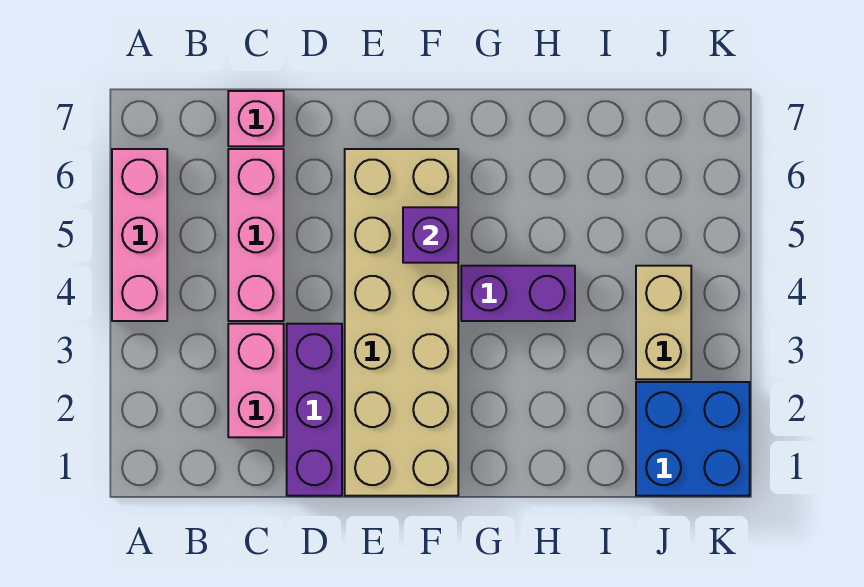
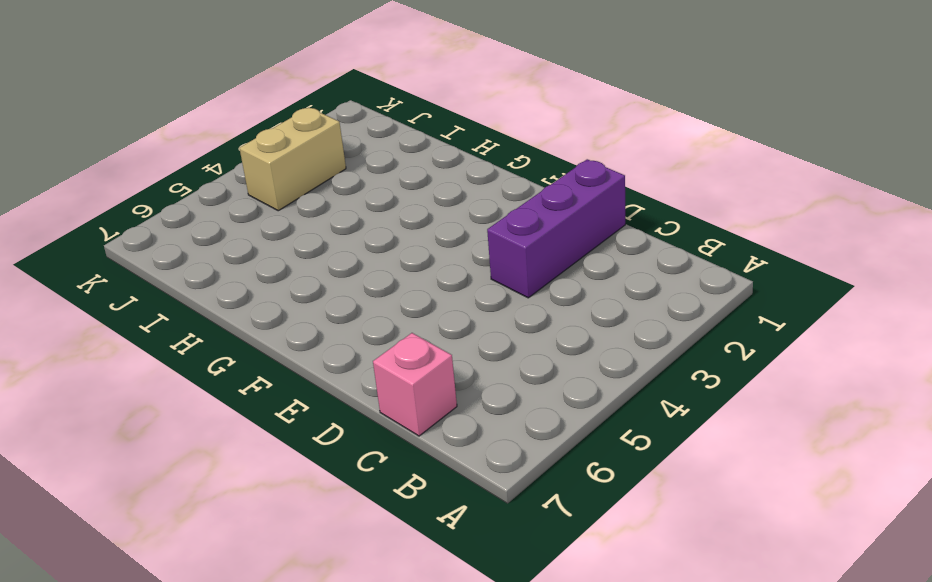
none -> pink brick A4:A6 level 1
none -> pink brick C2:C3 level 1

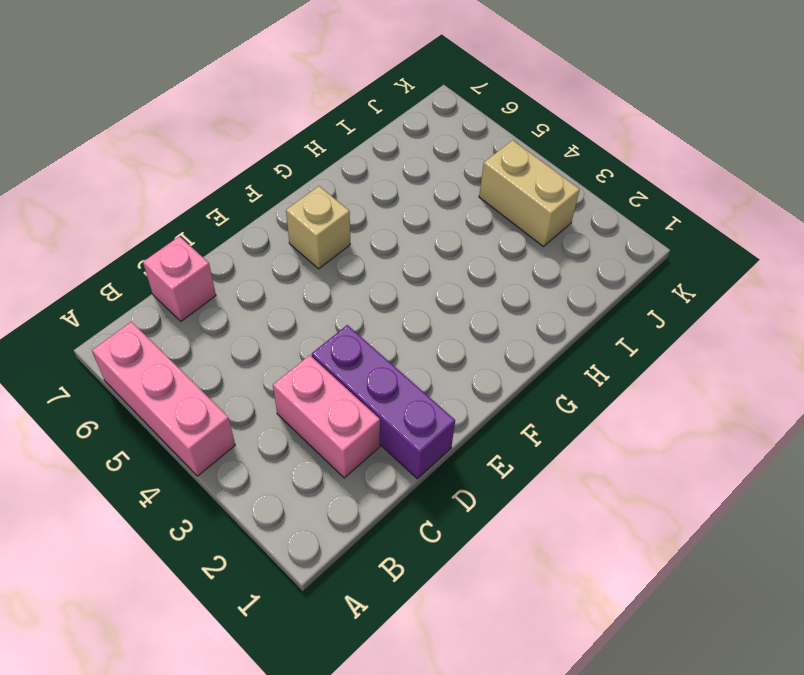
tan brick F6 level 1 -> tan brick E1:F6 level 1
none -> pink brick C4:C6 level 1
none -> purple brick G4:H4 level 1

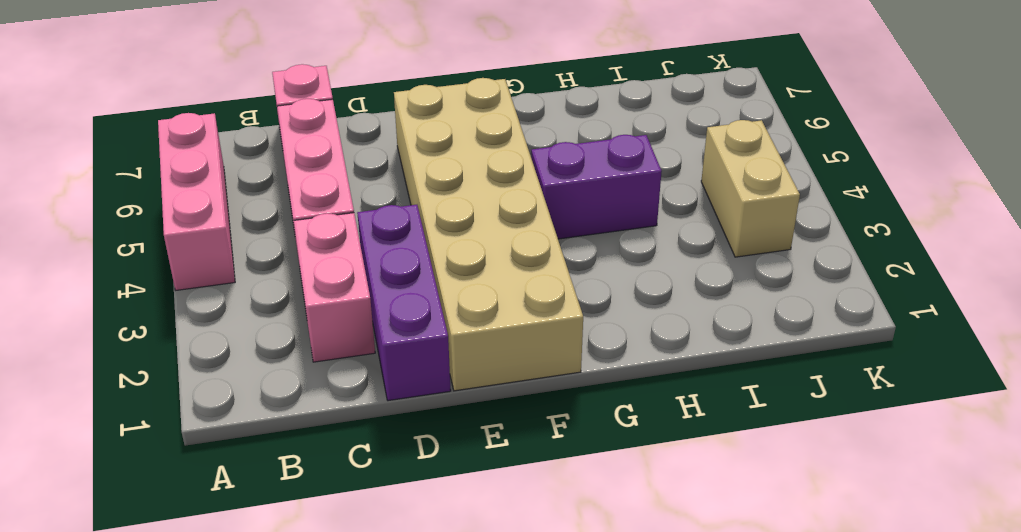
none -> blue brick J1:K2 level 1
none -> purple brick F5 level 2

